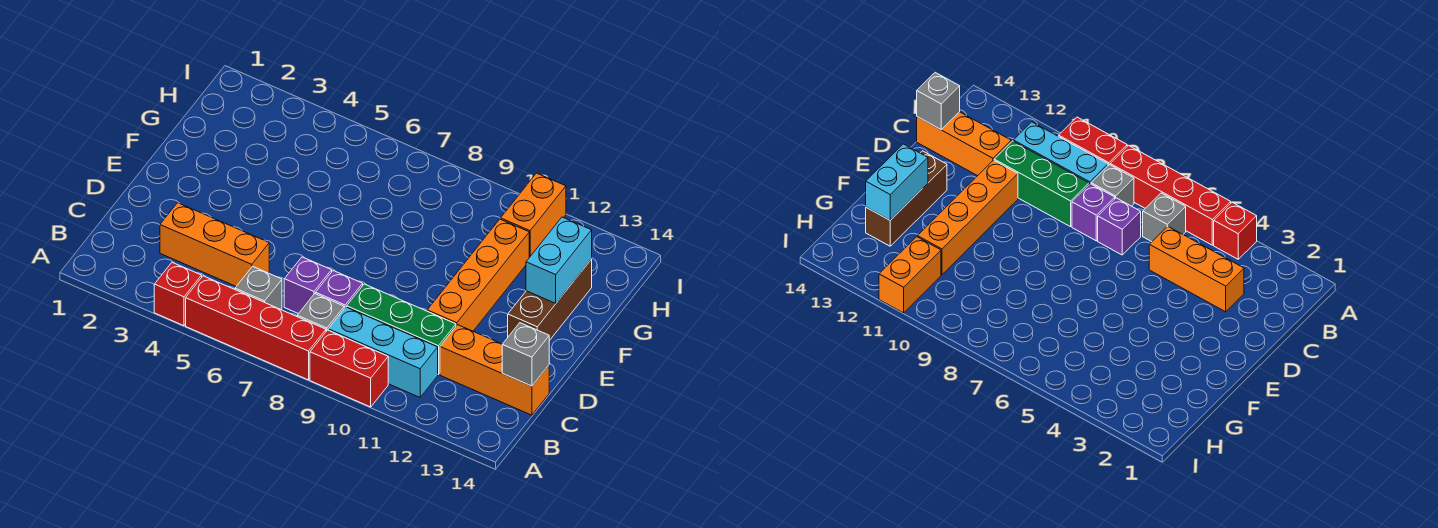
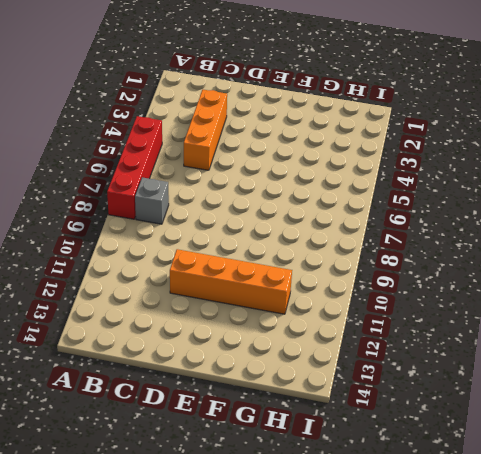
none -> red brick A4 level 1
none -> red brick A9:A10 level 1
none -> grey brick B6 level 1

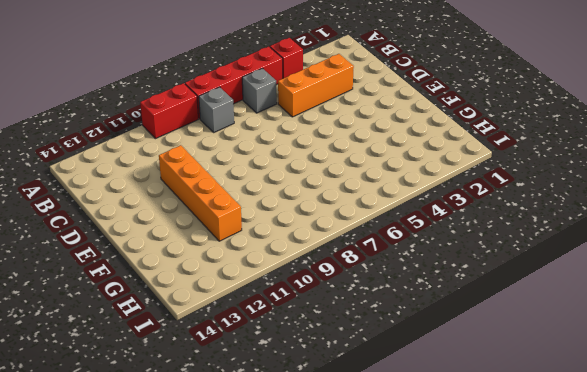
none -> cyan brick B9:B11 level 1
none -> purple brick C7 level 1
none -> purple brick C8 level 1

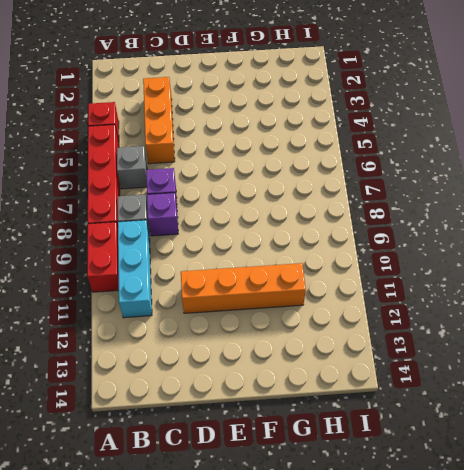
none -> green brick C9:C11 level 1
none -> orange brick C12:C14 level 1
none -> brown brick E13:G13 level 1

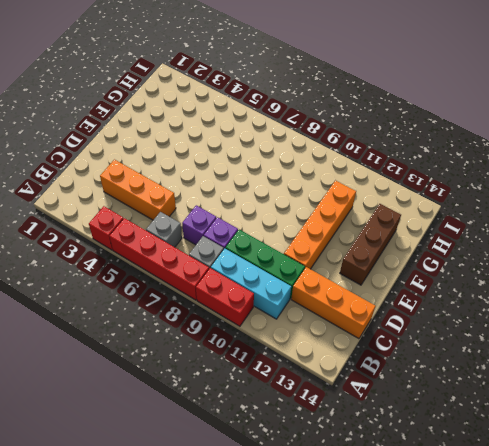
none -> orange brick H11:I11 level 1
none -> grey brick C14 level 2
none -> cyan brick F13:G13 level 2

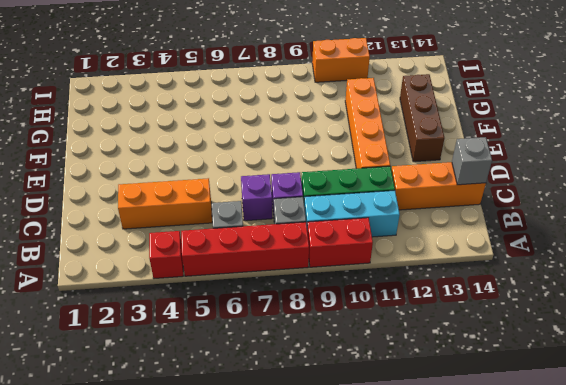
orange brick I10:I11 level 1 -> orange brick H11:I11 level 1
none -> cyan brick F13:G13 level 2

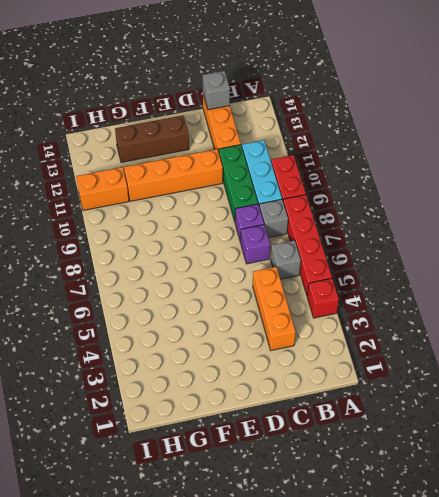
none -> cyan brick F13:G13 level 2

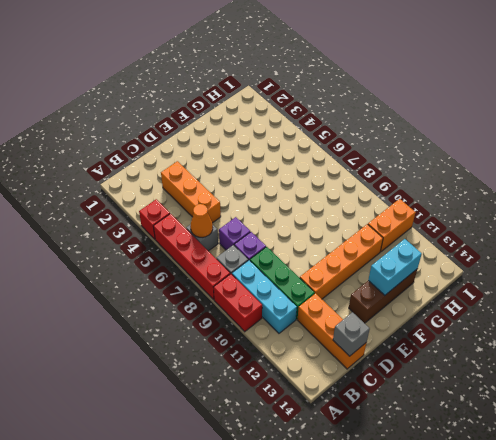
orange cone B6 level 2 -> none

